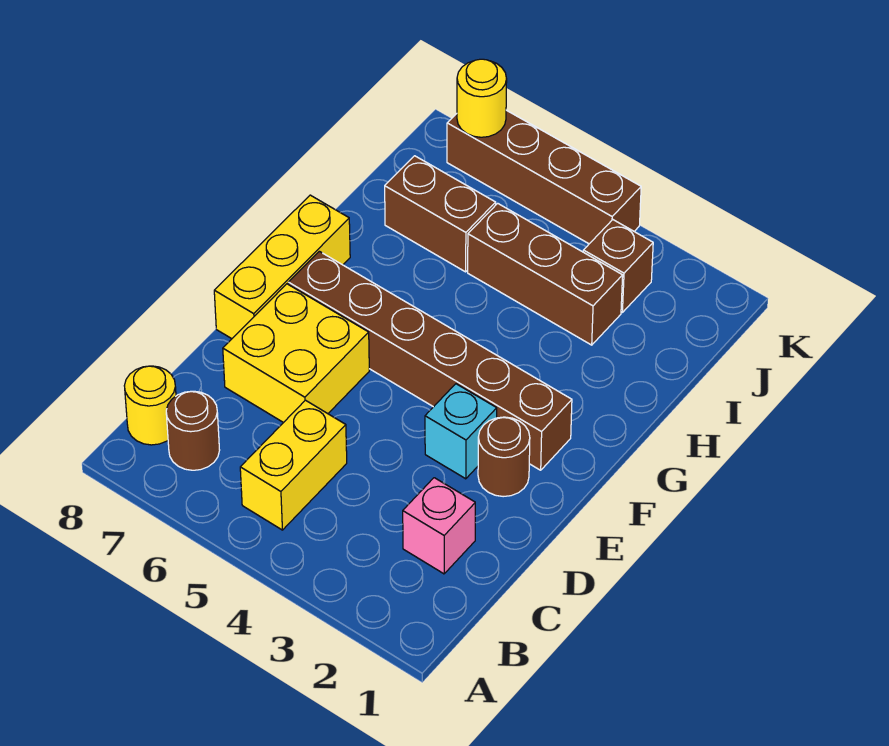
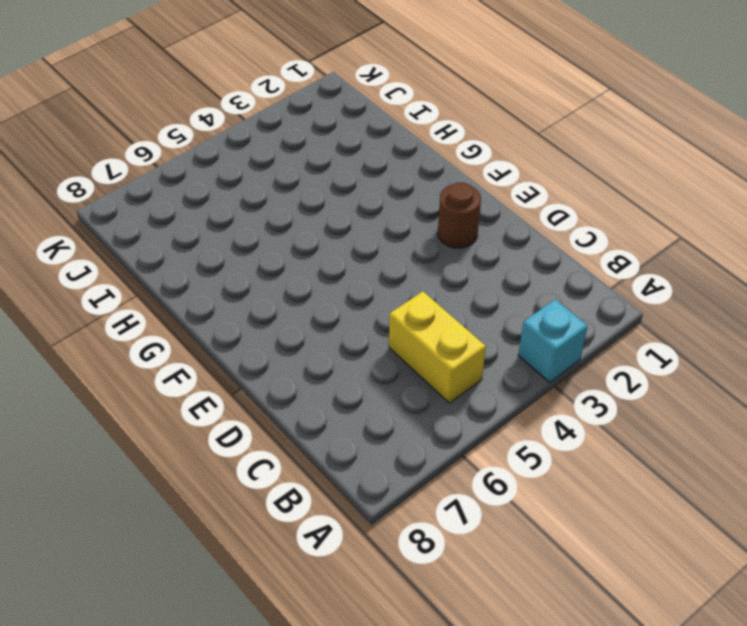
cyan brick A3 level 1 -> cyan brick E3 level 1
none -> brown round brick B7 level 1
none -> yellow round brick B8 level 1
none -> pink brick C2 level 1

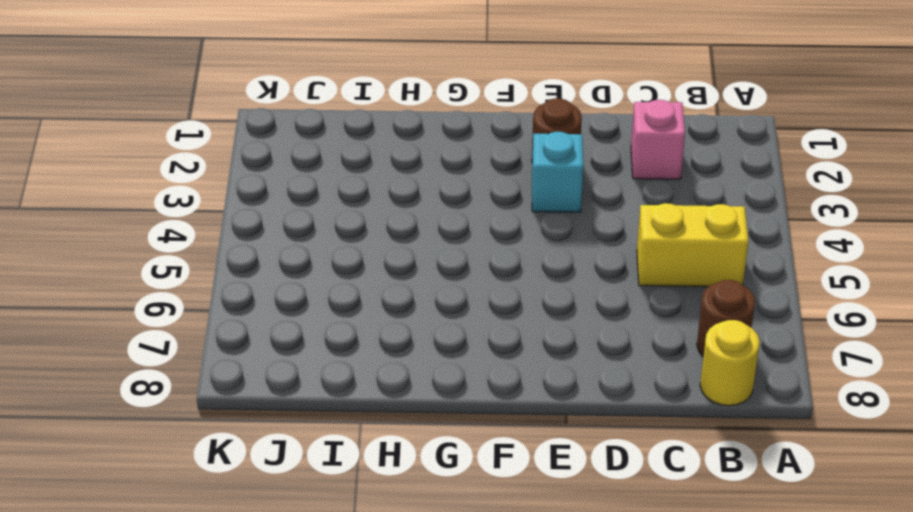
none -> yellow brick D6:E7 level 1
none -> yellow brick E8:G8 level 1
none -> brown brick F2:F7 level 1

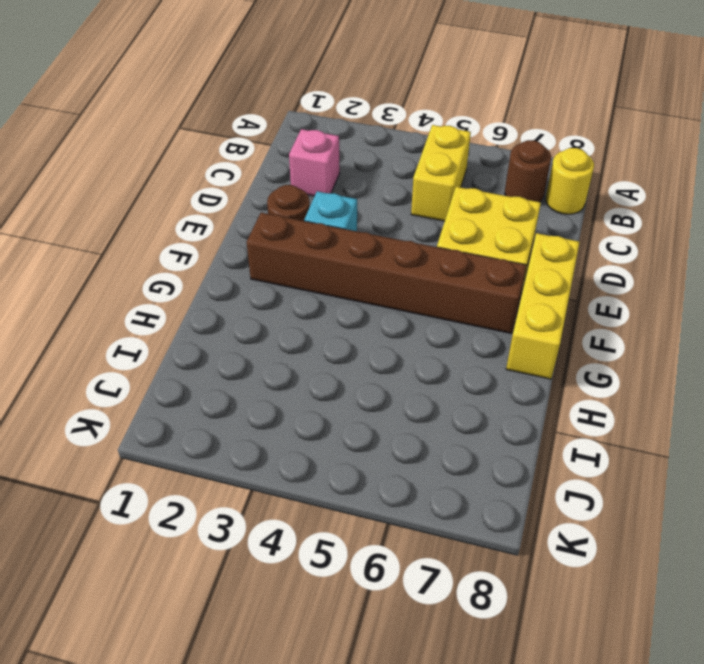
none -> brown brick I3:I5 level 1
none -> brown brick I6:I7 level 1
none -> brown brick J3 level 1

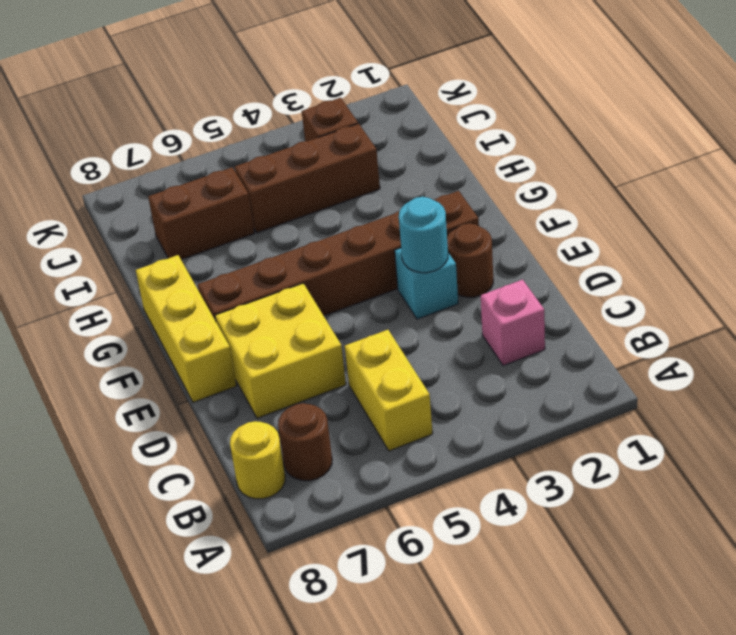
cyan round brick E3 level 2 -> none
none -> brown brick K4:K7 level 1
none -> yellow round brick K7 level 2

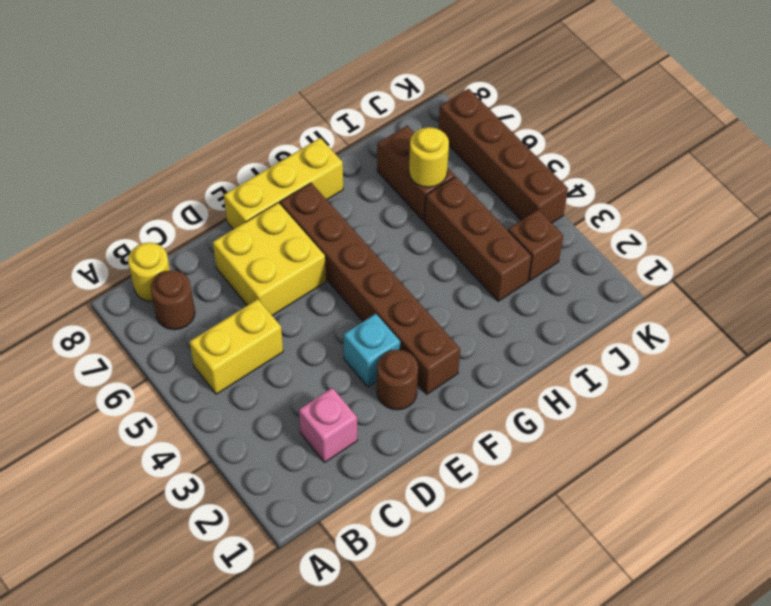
yellow round brick I6 level 2 -> yellow round brick K7 level 2

